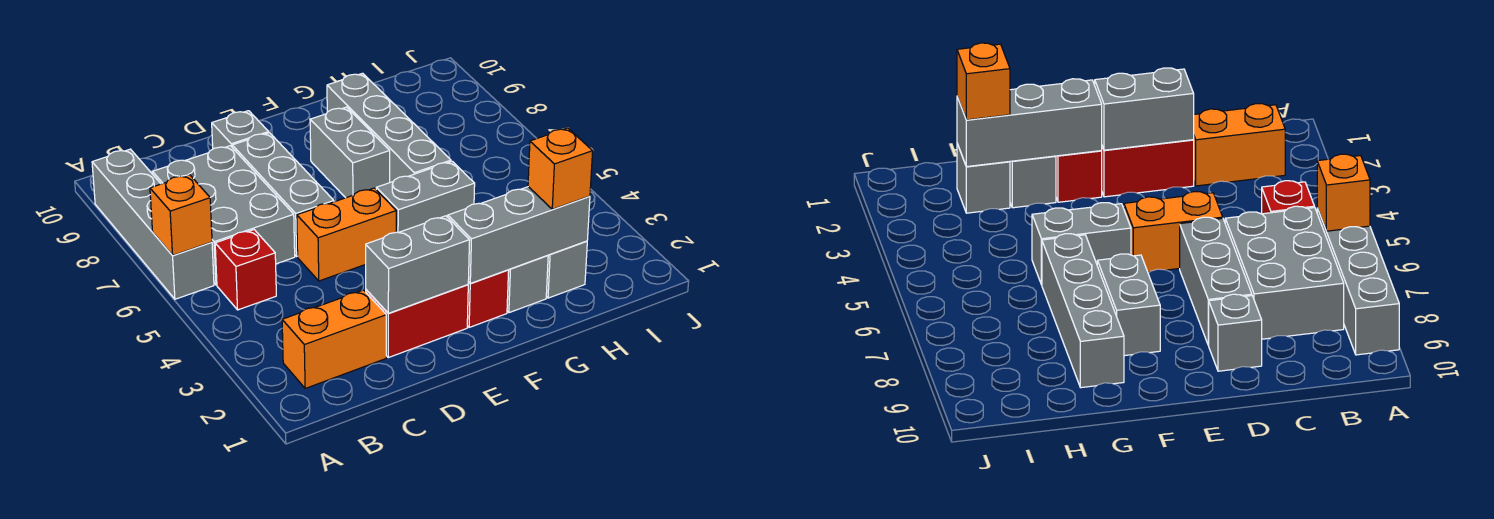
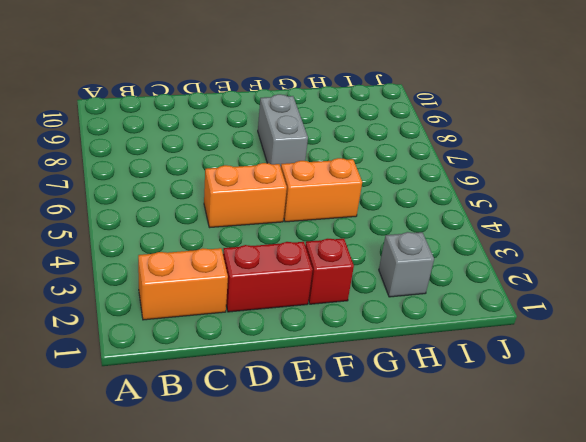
orange brick F5:G5 level 1 -> grey brick F5:G5 level 1
none -> grey brick A6:A9 level 1
none -> red brick B5 level 1
none -> grey brick B6:C8 level 1

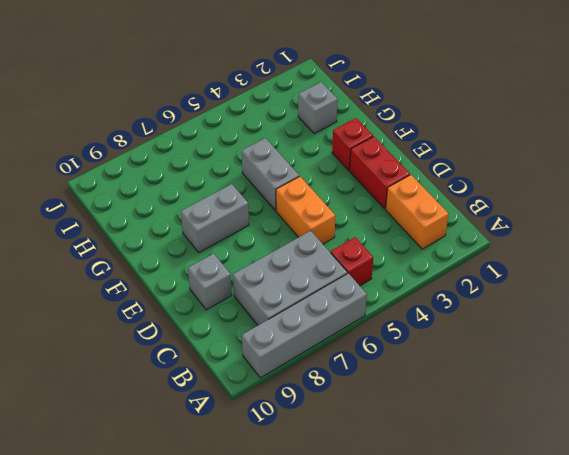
none -> grey brick D6:D8 level 1
none -> grey brick G2 level 1
none -> grey brick G6:G9 level 1

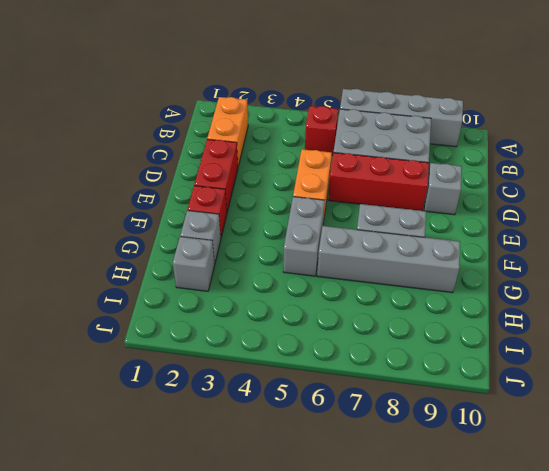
red brick D6:D8 level 1 -> grey brick D6:D8 level 1
none -> orange brick A6 level 2
none -> grey brick D2:E2 level 2
none -> grey brick F2:H2 level 2

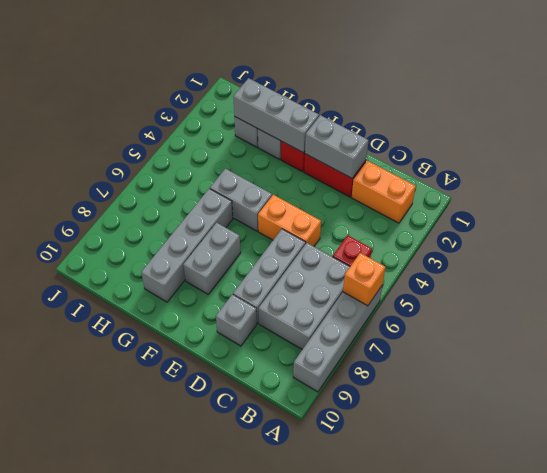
none -> orange brick H2 level 3

